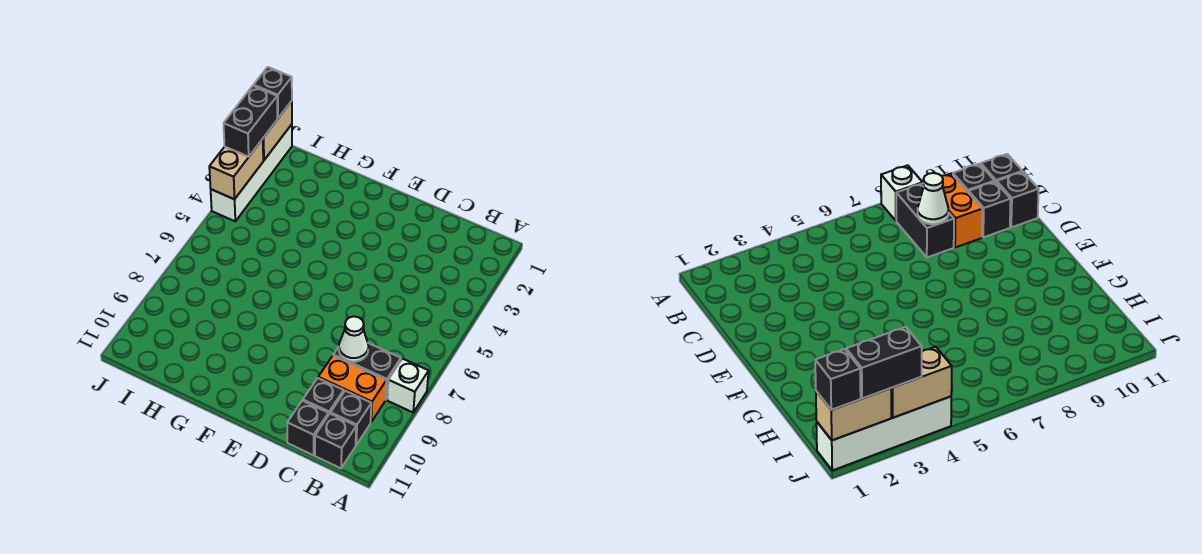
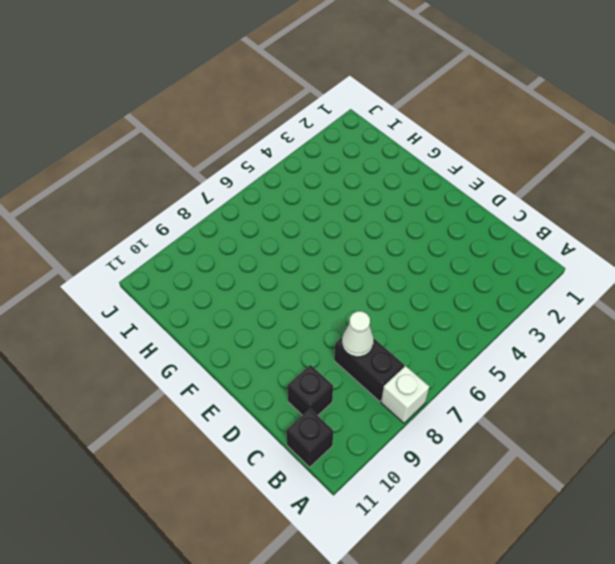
none -> orange brick B9:C9 level 1
none -> black brick B10 level 1
none -> black brick C11 level 1

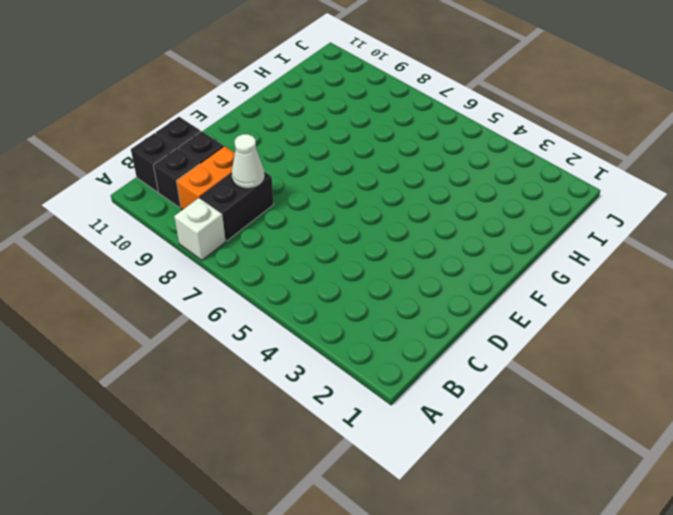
none -> white brick J1:J4 level 1
none -> tan brick J1:J2 level 2
none -> tan brick J3:J4 level 2

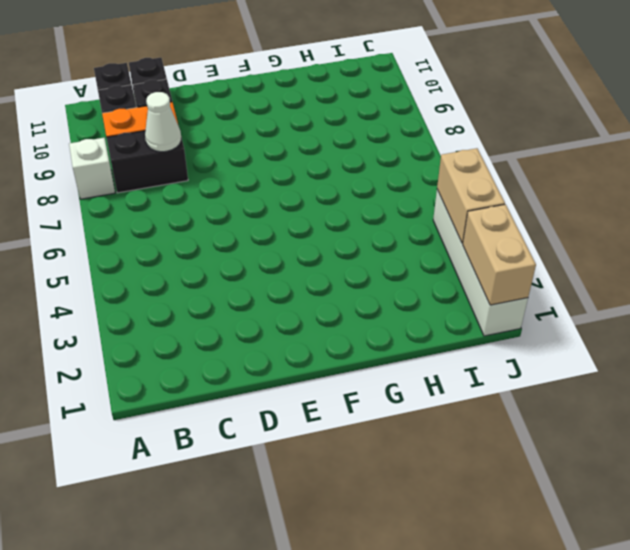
none -> black brick J1 level 3
none -> black brick J2:J3 level 3

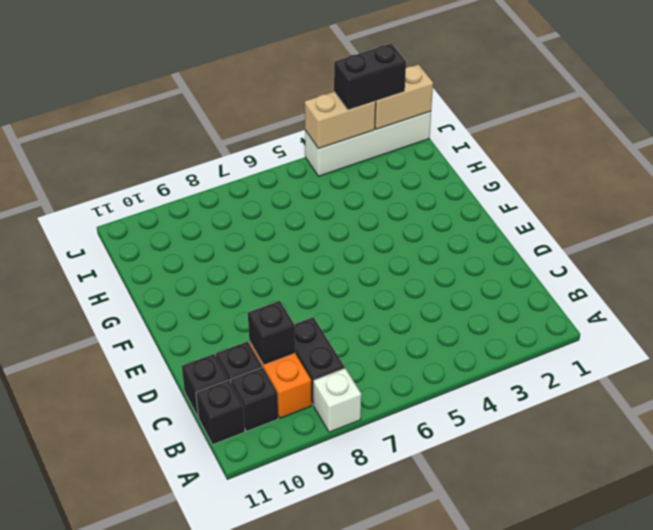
black brick C9 level 2 -> black brick J1 level 3
none -> white cone C8 level 2

